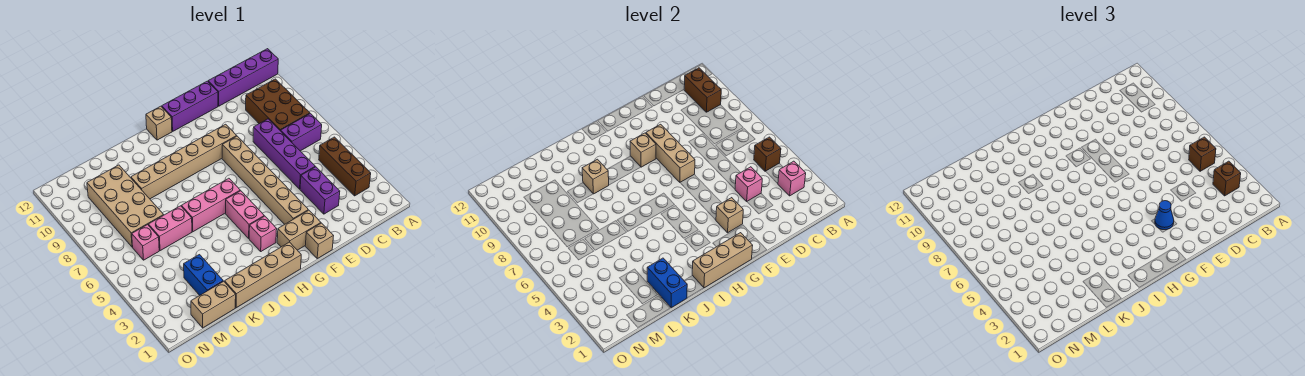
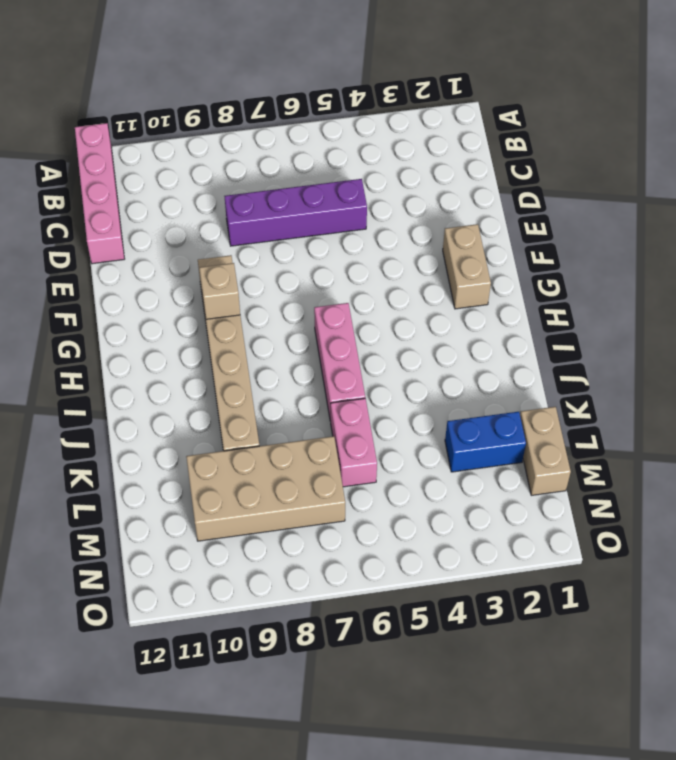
pink brick A12:D12 level 1 -> purple brick A12:D12 level 1
none -> brown brick B3:B5 level 1
none -> purple brick B7:C7 level 1
none -> brown brick B8:C10 level 1
none -> purple brick D3:D4 level 1

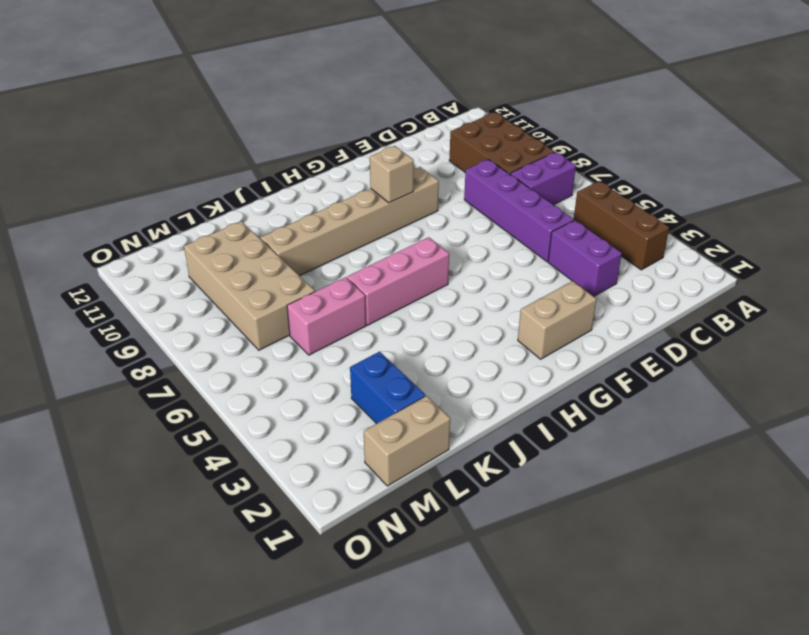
none -> purple brick A12:D12 level 1
none -> purple brick E12:G12 level 1
none -> tan brick F1 level 1
none -> tan brick F3:F8 level 1

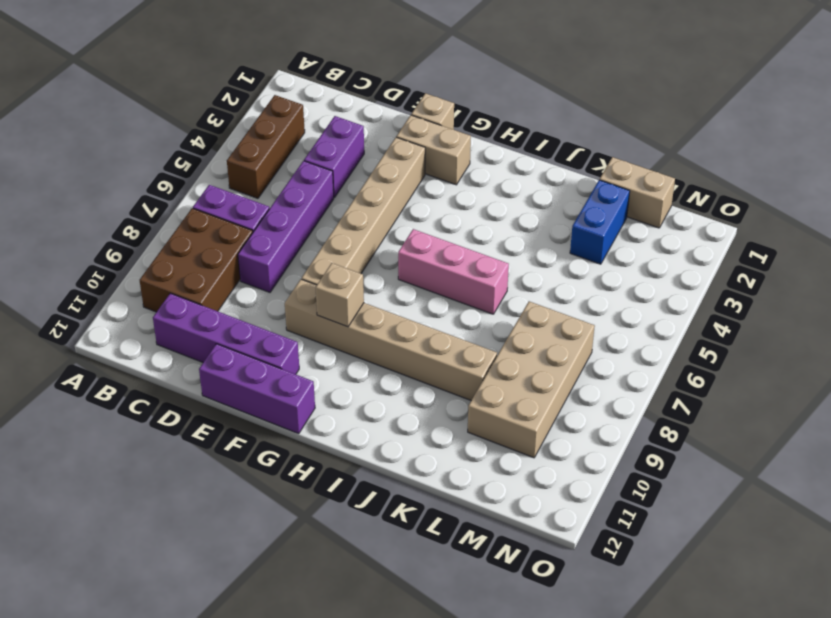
purple brick C11:F11 level 1 -> purple brick A12:D12 level 1
none -> tan brick H1:K1 level 1
none -> pink brick H3 level 1
none -> pink brick H4:H5 level 1
none -> tan brick H12 level 1

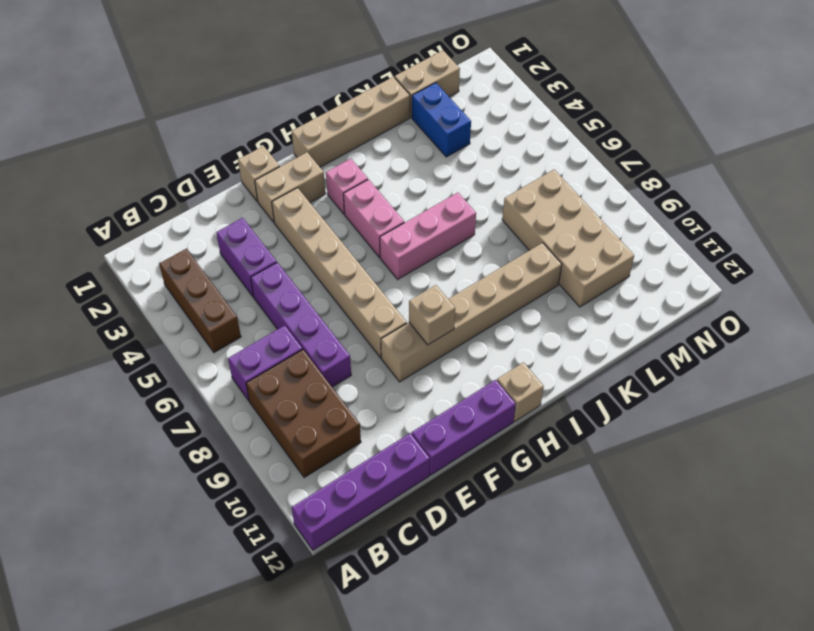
none -> pink brick K6:L6 level 1
none -> pink brick M6 level 1
none -> pink brick B3 level 2
none -> brown brick B5 level 2

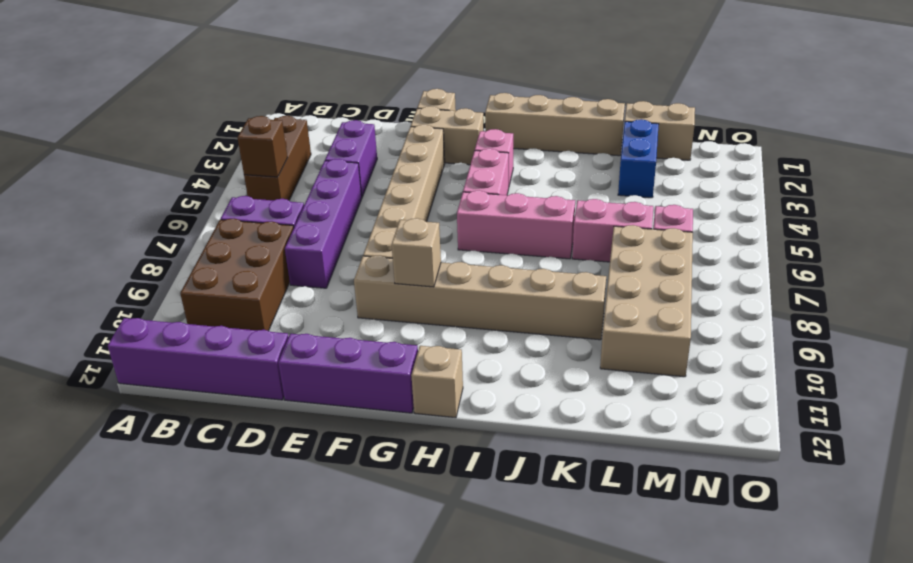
none -> pink brick B3 level 2
none -> brown brick B10:B11 level 2
none -> pink brick D4 level 2
none -> tan brick F3 level 2

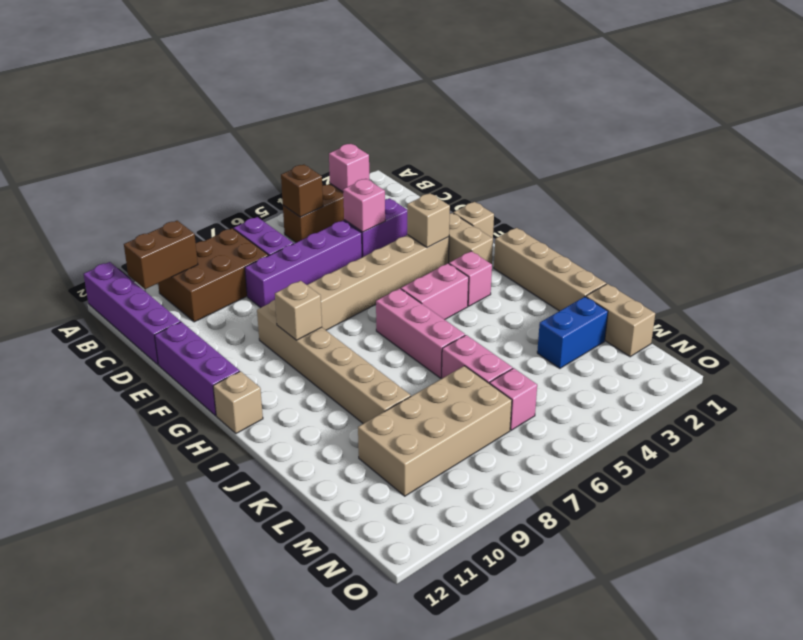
none -> tan brick F7:F9 level 2
none -> tan brick G1:I1 level 2
none -> tan brick J9 level 2
none -> blue brick K1:K2 level 2

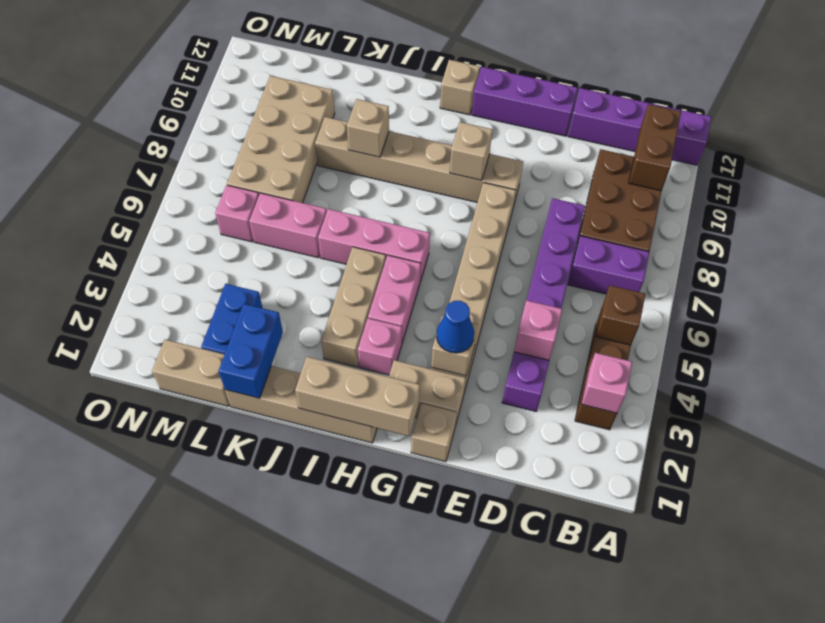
tan brick I3:I5 level 1 -> tan brick F7:F9 level 2
none -> brown brick B3 level 3
none -> brown brick B5 level 3

